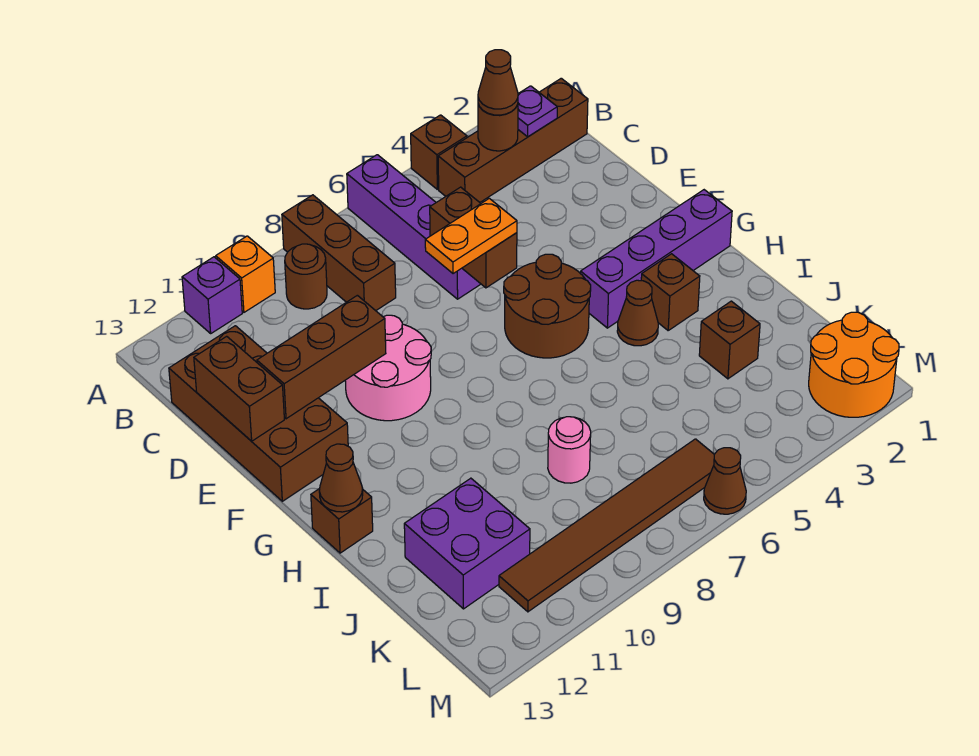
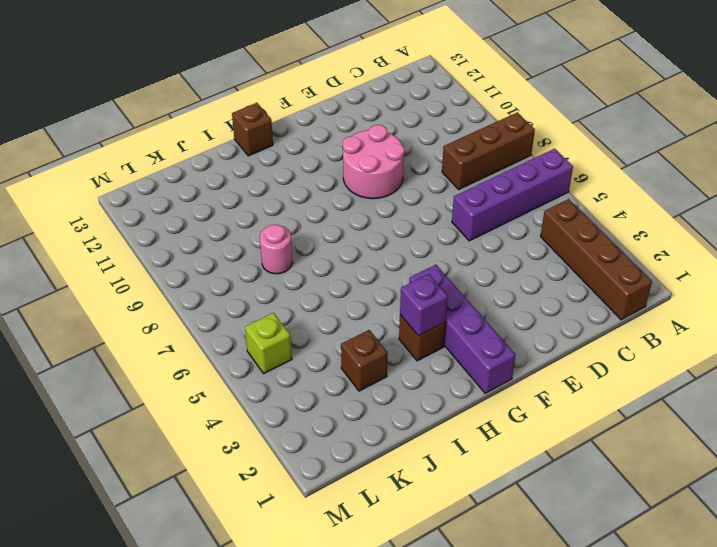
purple brick H3 level 2 -> purple brick A11 level 1
lime brick L5 level 1 -> none
none -> brown brick A4 level 1
none -> orange brick A10 level 1
none -> brown round brick B9 level 1

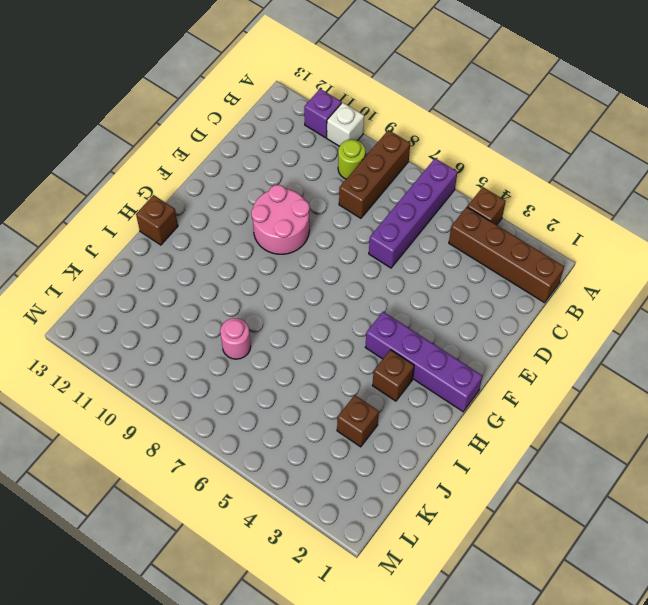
white brick A10 level 1 -> orange brick A10 level 1
lime round brick B9 level 1 -> brown round brick B9 level 1
none -> brown brick C12:F13 level 1
none -> brown round brick F5:G6 level 1
none -> brown cone H4 level 1

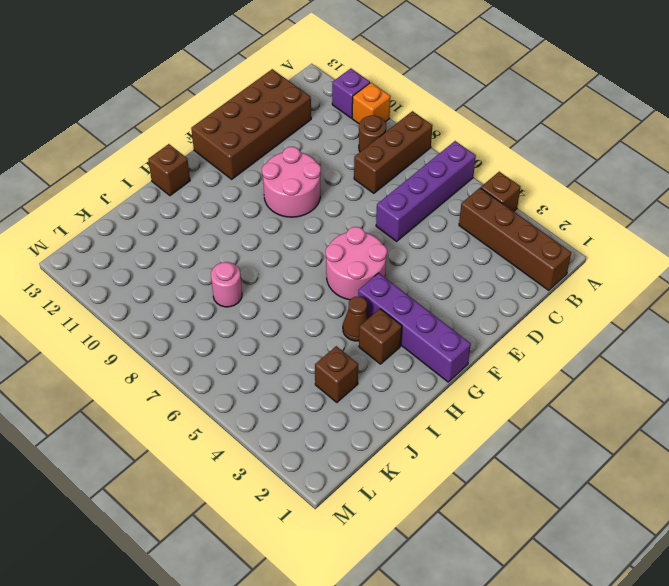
pink round brick F5:G6 level 1 -> brown round brick F5:G6 level 1
none -> purple brick J11:K12 level 1
none -> orange round brick L1:M2 level 1
none -> brown tile L6:L11 level 1

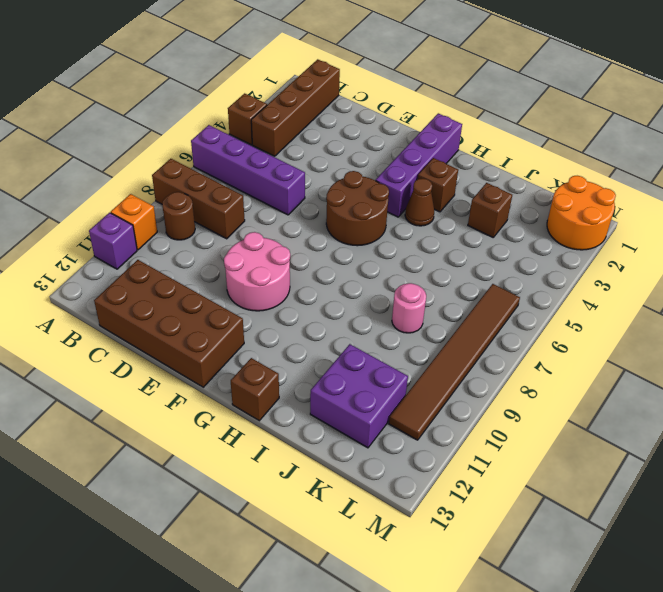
none -> brown cone M6 level 1
none -> purple plate B2 level 2
none -> brown round brick B3 level 2

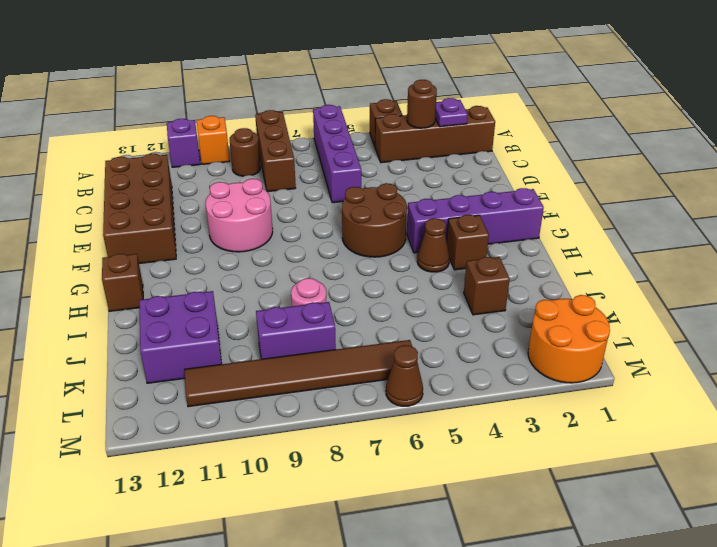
purple brick K8:K9 level 1 -> none
none -> brown brick D6:E6 level 2
none -> brown brick D13:E13 level 2
none -> brown brick E10:E12 level 2

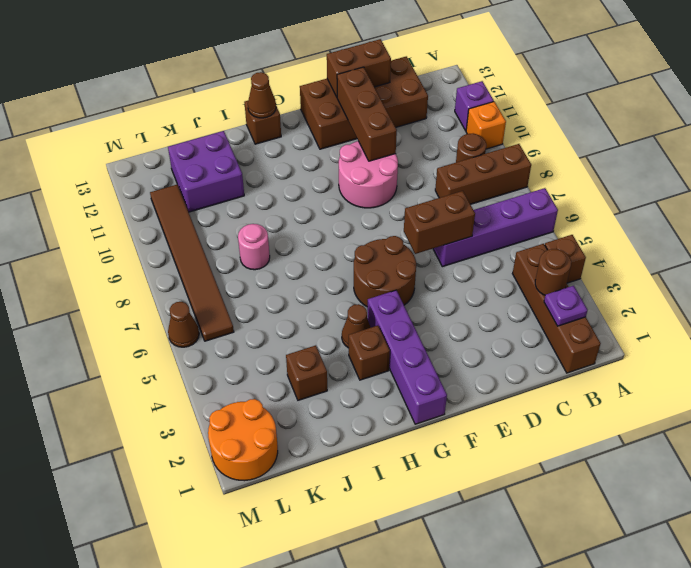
none -> brown cone B3 level 3
none -> orange plate E6:E7 level 3

